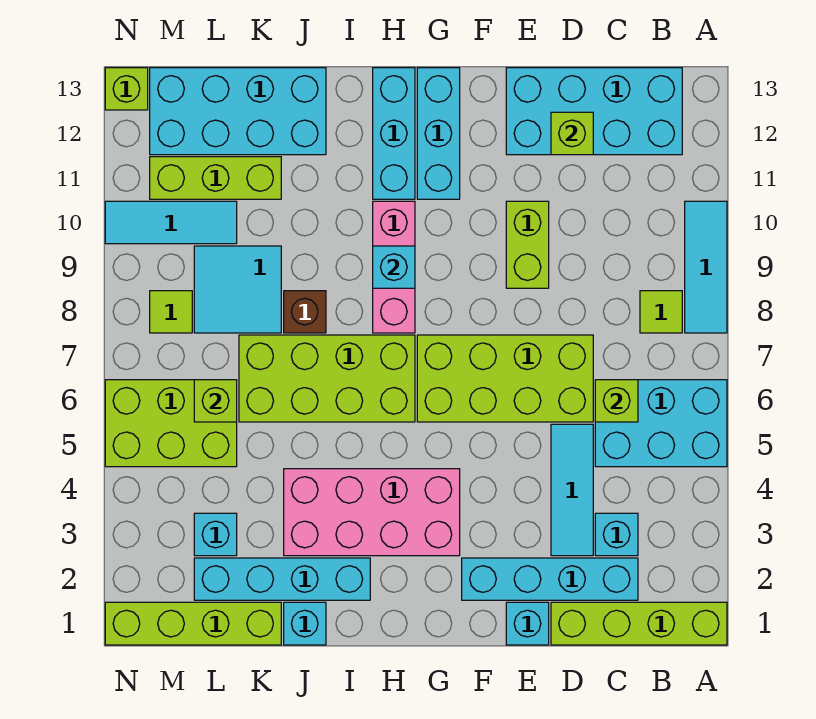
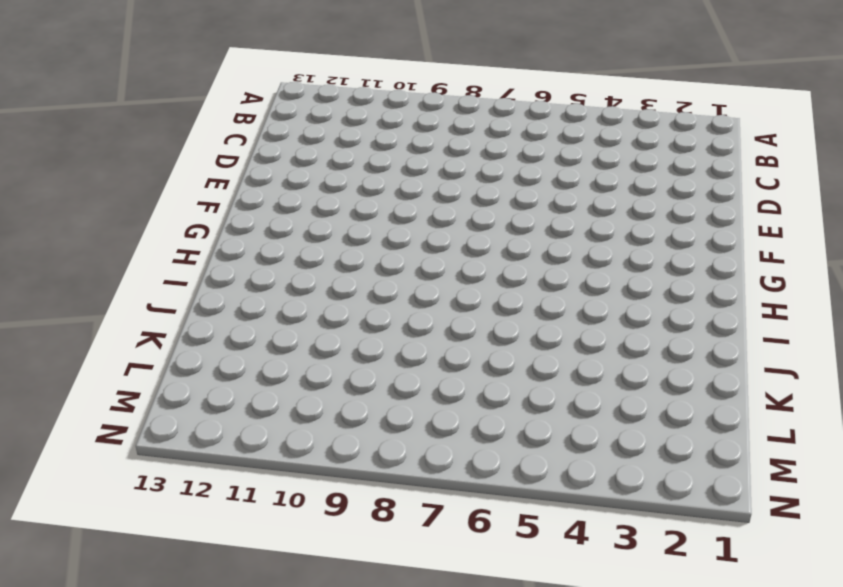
none -> lime brick A1:D1 level 1
none -> cyan brick A5:C6 level 1
none -> cyan tile A8:A10 level 1
none -> lime tile B8 level 1

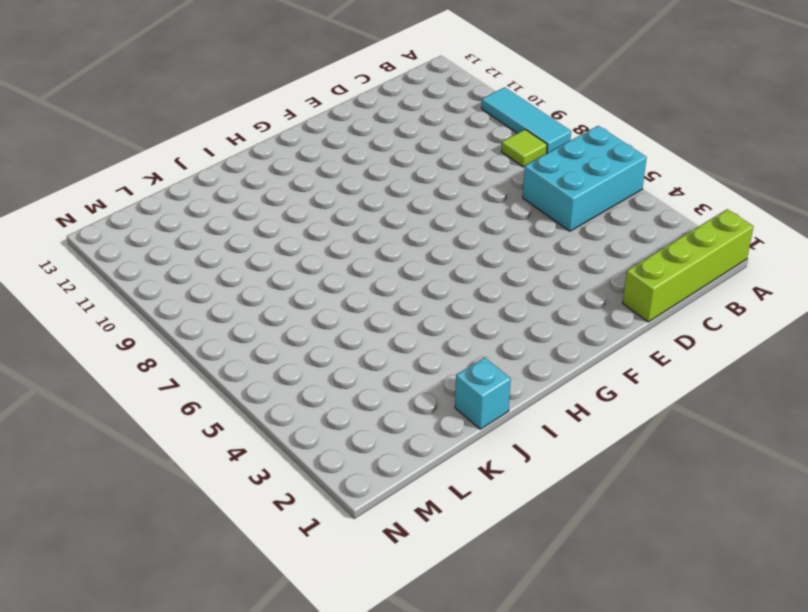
none -> cyan brick B12:E13 level 1
none -> cyan brick C2:F2 level 1
none -> cyan brick C3 level 1
none -> cyan tile D3:D5 level 1

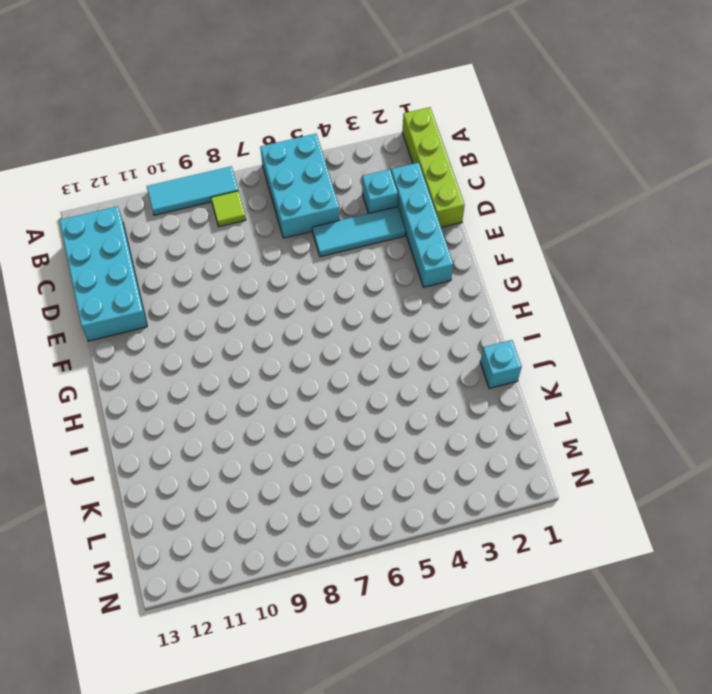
none -> lime brick D6:G7 level 1
none -> cyan brick E1 level 1
none -> lime brick E9:E10 level 1
none -> pink brick G3:J4 level 1

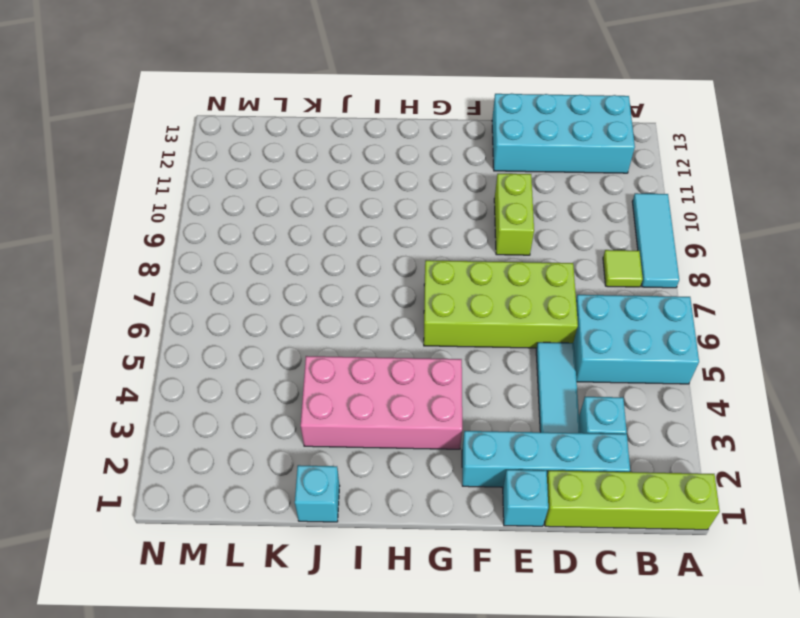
none -> cyan brick G11:G13 level 1
none -> lime brick H6:K7 level 1
none -> pink brick H8:H10 level 1
none -> cyan brick H11:H13 level 1

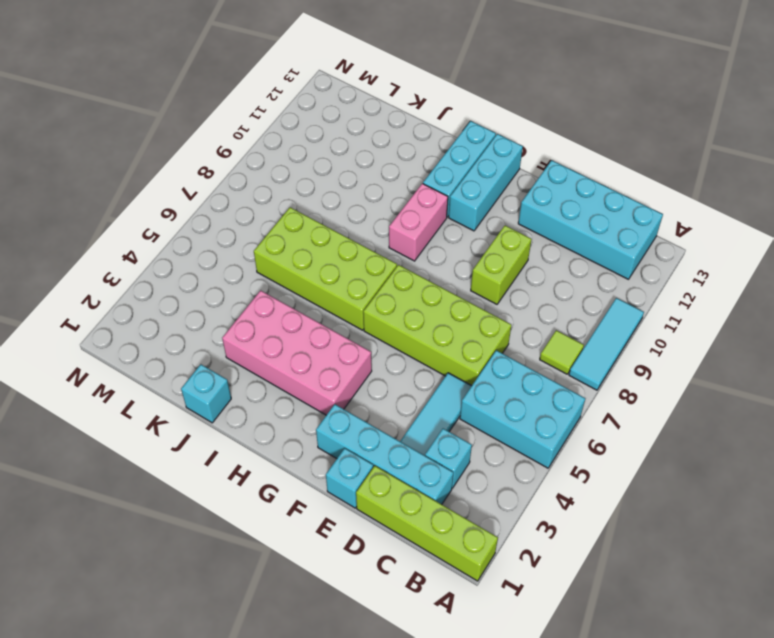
pink brick H9:H10 level 1 -> pink brick H8:H10 level 1
none -> cyan brick I2:L2 level 1
none -> brown brick J8 level 1
none -> cyan brick J12:M13 level 1
none -> lime brick K1:N1 level 1

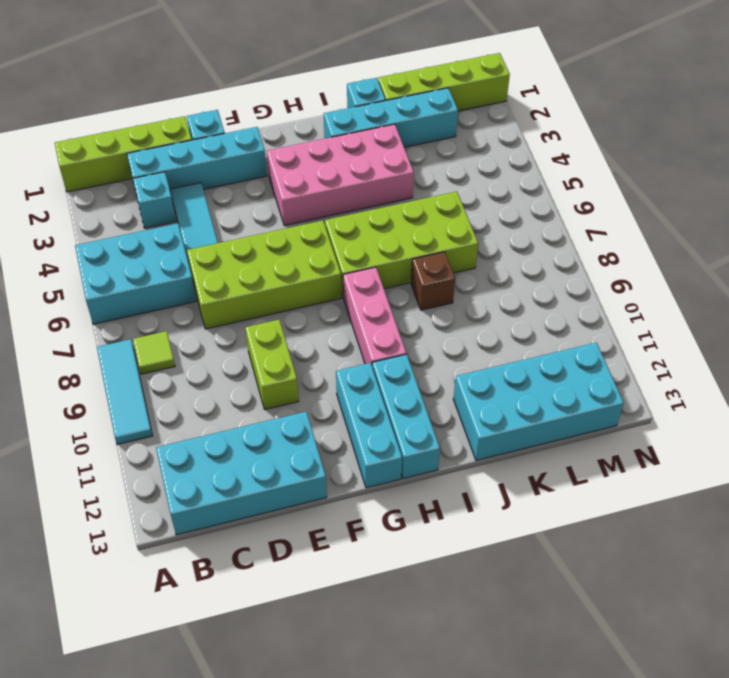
none -> cyan tile K8:L9 level 1
none -> lime brick K11:M11 level 1
none -> cyan brick L3 level 1
none -> lime brick L5:N6 level 1

